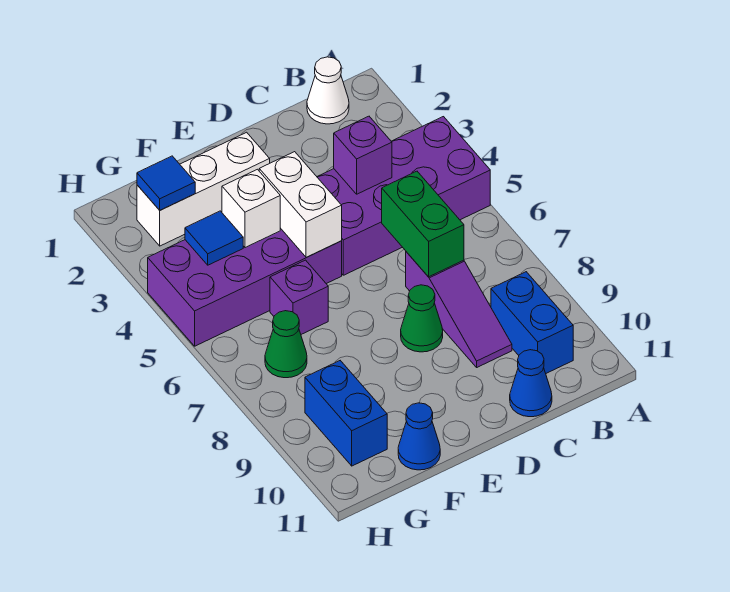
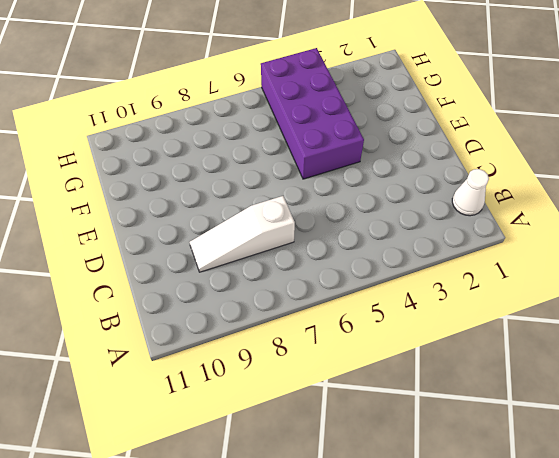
white slope C7:C9 level 1 top 7 -> purple slope C7:C9 level 1 top 7
none -> purple brick A4:D5 level 1
none -> blue brick B9:B10 level 1
none -> blue cone C11 level 1

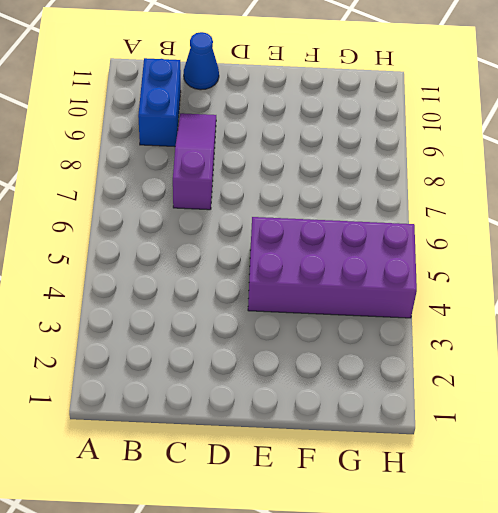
none -> purple brick A4:D5 level 1
none -> white cone B1 level 1
none -> green cone D8 level 1

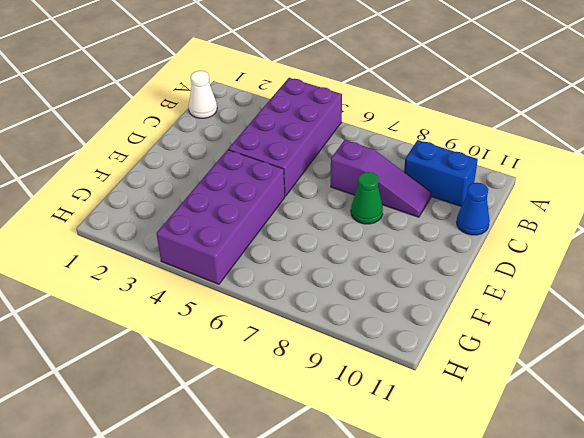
none -> white brick E2:G2 level 1
none -> purple brick F6 level 1
none -> blue cone F11 level 1

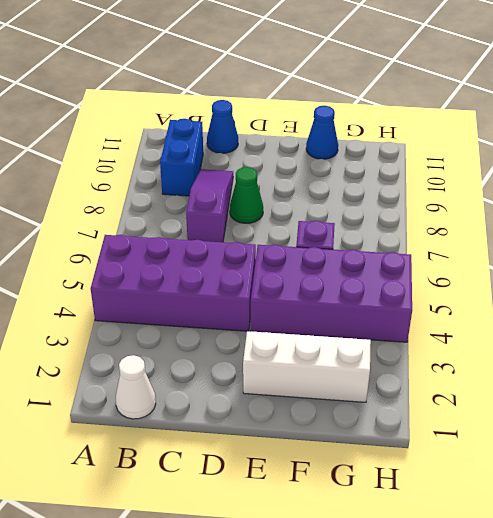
none -> green cone G7 level 1
none -> blue brick G9:G10 level 1
none -> purple brick C4 level 2

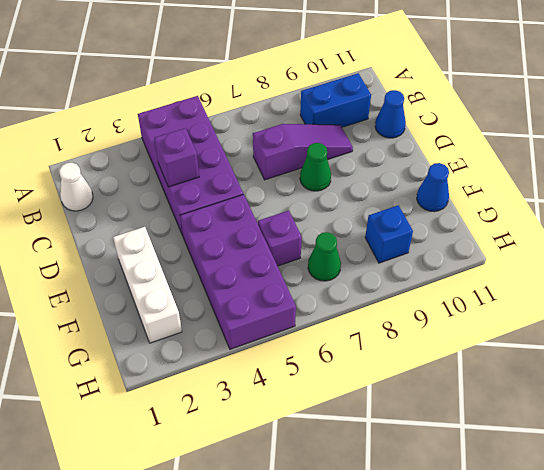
blue brick G9 level 1 -> blue brick G9:G10 level 1
none -> green brick C6:C7 level 2
none -> white brick E4:E5 level 2
none -> white brick F4 level 2

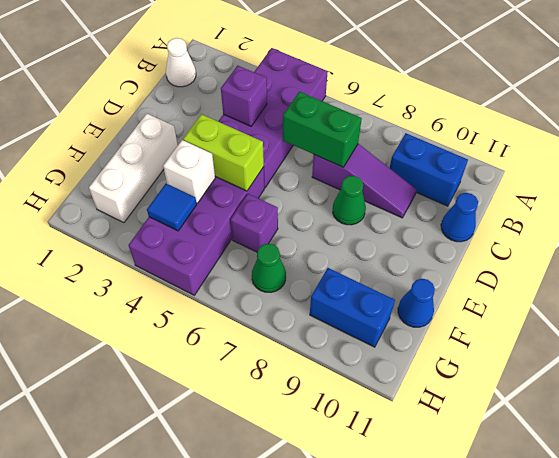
lime brick E4:E5 level 2 -> white brick E4:E5 level 2
none -> blue tile G2 level 2

